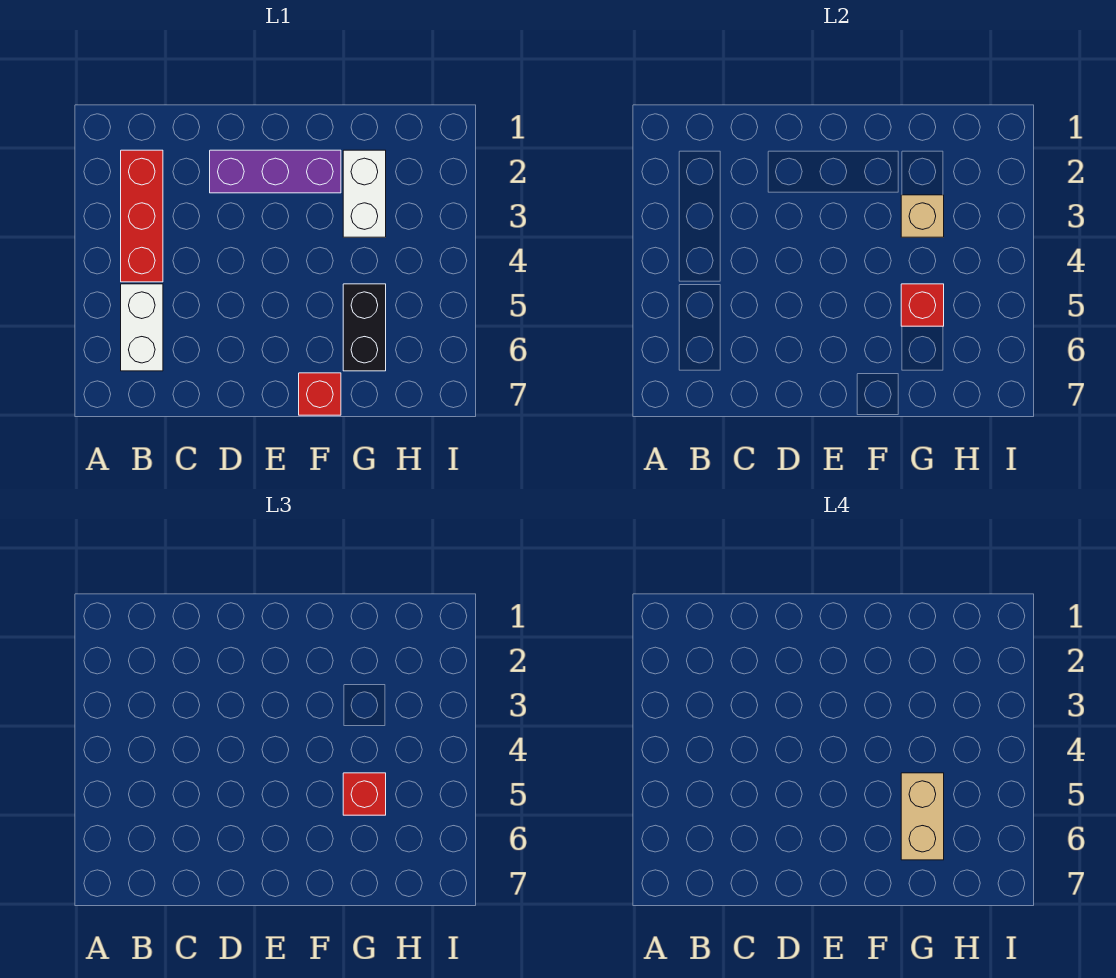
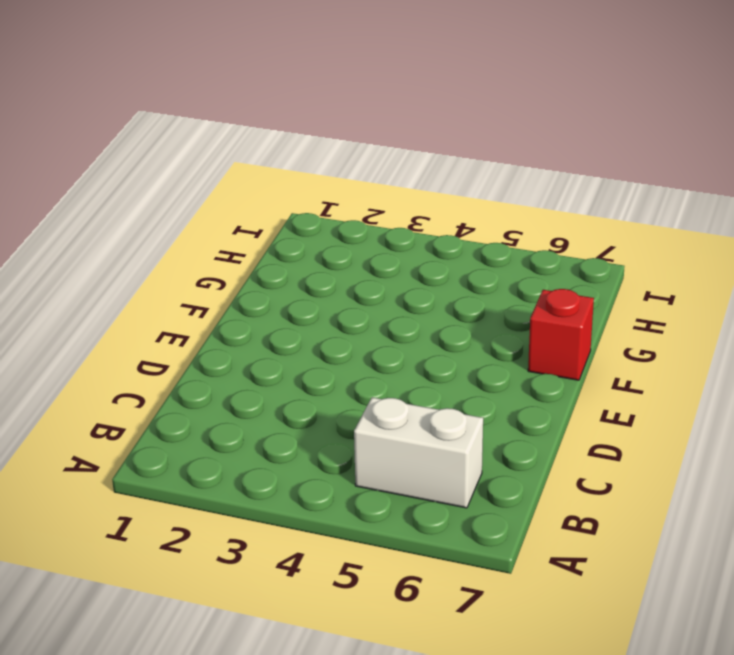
none -> red brick B2:B4 level 1
none -> purple brick D2:F2 level 1

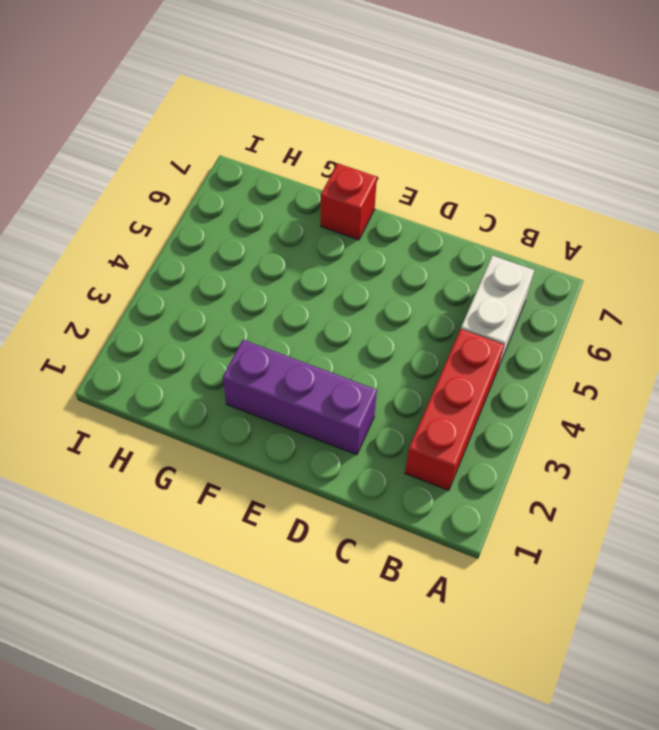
none -> white brick G2:G3 level 1
none -> black brick G5:G6 level 1

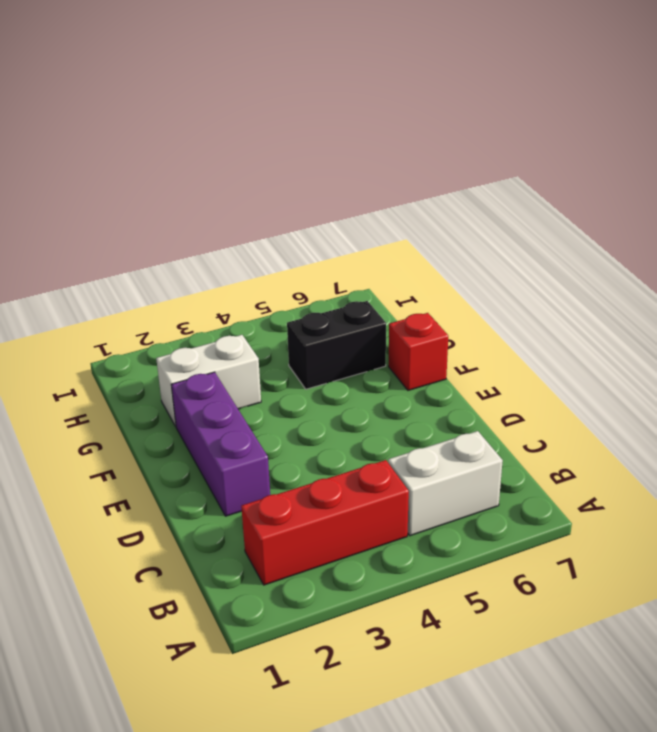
none -> tan brick G3 level 2
none -> red brick G5 level 2

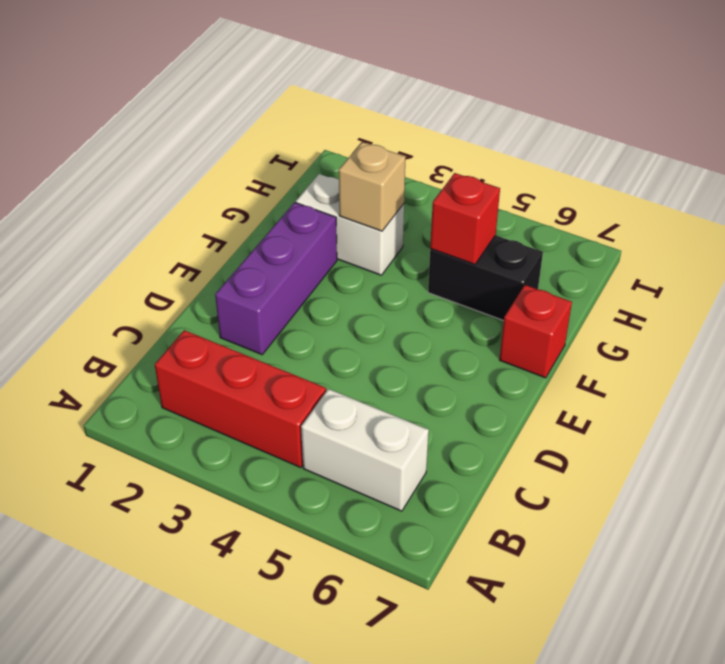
none -> red brick G5 level 3
none -> tan brick G5:G6 level 4

